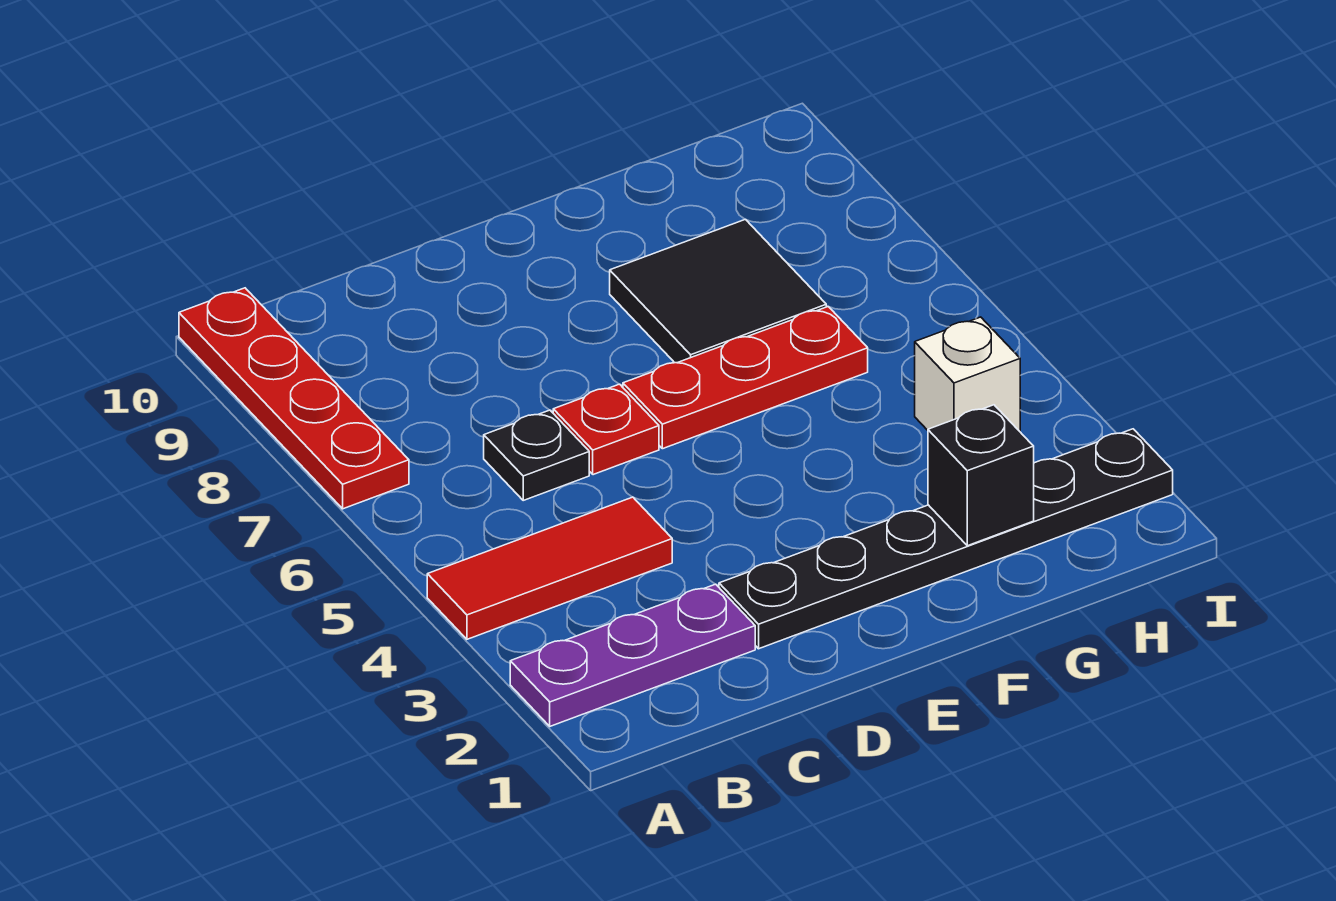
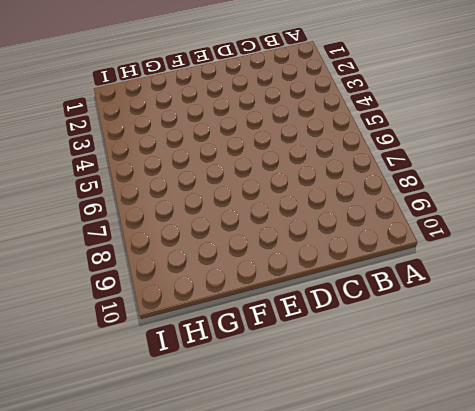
none -> purple plate A2:C2 level 1
none -> red tile A4:C4 level 1

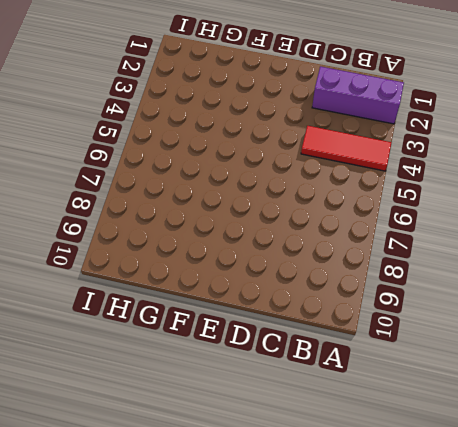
purple brick A2:C2 level 1 -> purple plate A2:C2 level 1
none -> red plate A7:A10 level 1
none -> black plate C6 level 1

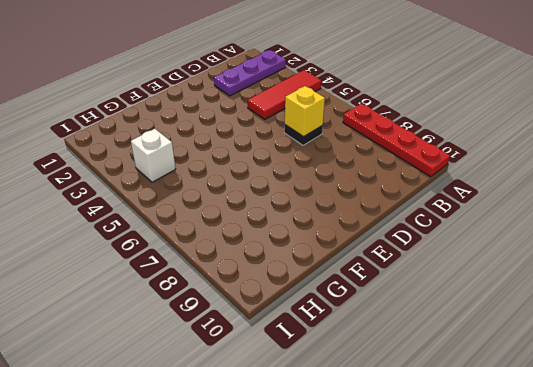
yellow brick C6 level 2 -> none
none -> black plate D2:I2 level 1
none -> red plate D6 level 1

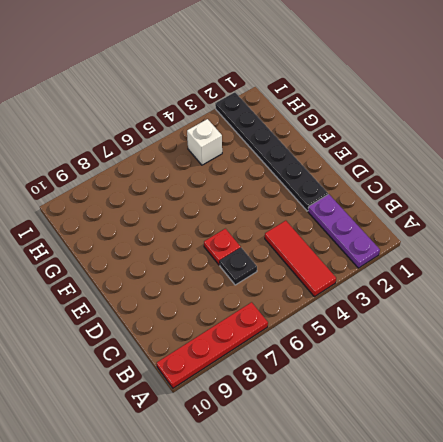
none -> red plate E6:G6 level 1
none -> black tile F7:G8 level 1

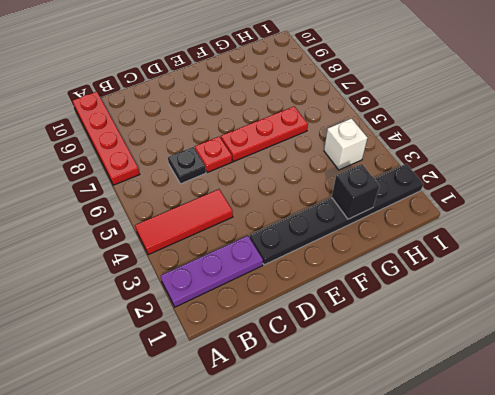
none -> black tile F7:G8 level 1

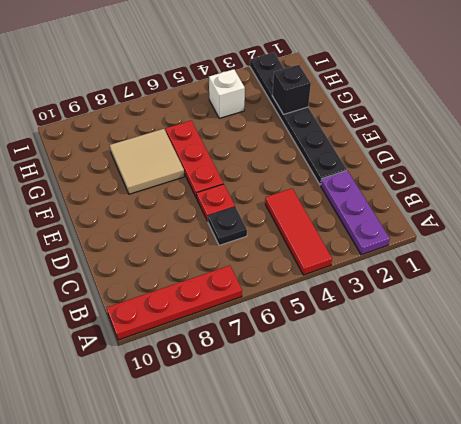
tan tile F7:G8 level 1 -> black tile F7:G8 level 1

